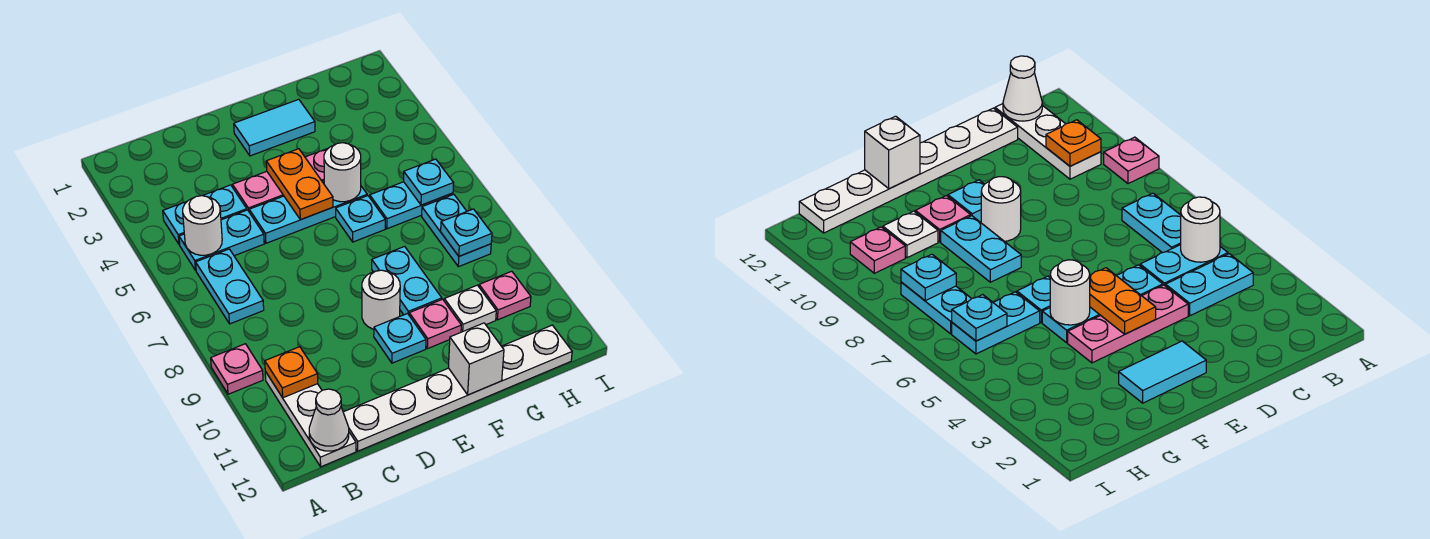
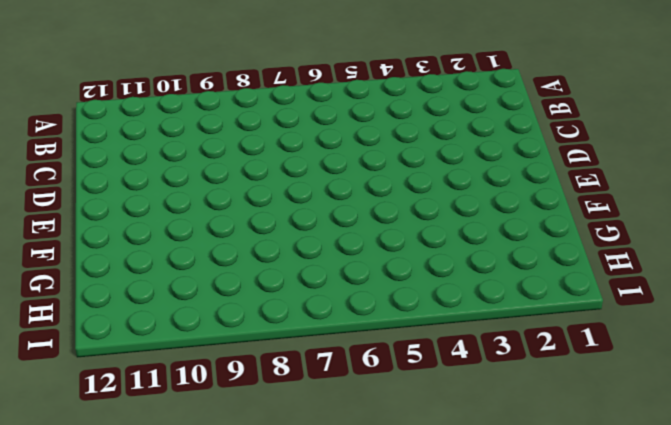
none -> pink plate A9 level 1
none -> cyan plate B4:C4 level 1
none -> cyan plate B5:C5 level 1

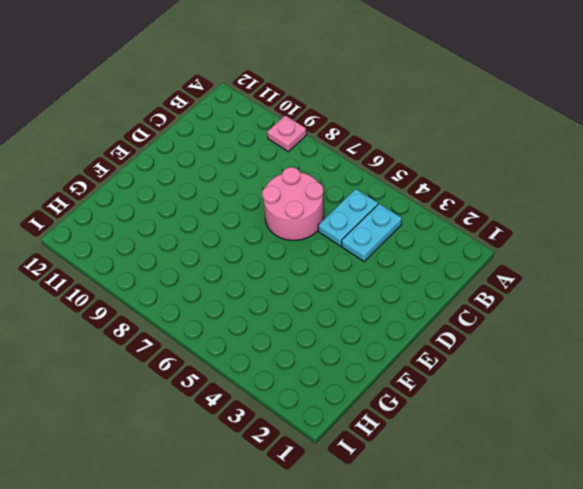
pink round brick C6:D7 level 1 -> none
none -> cyan plate B6:B7 level 1
none -> white plate B10:B12 level 1
none -> white plate C12:H12 level 1

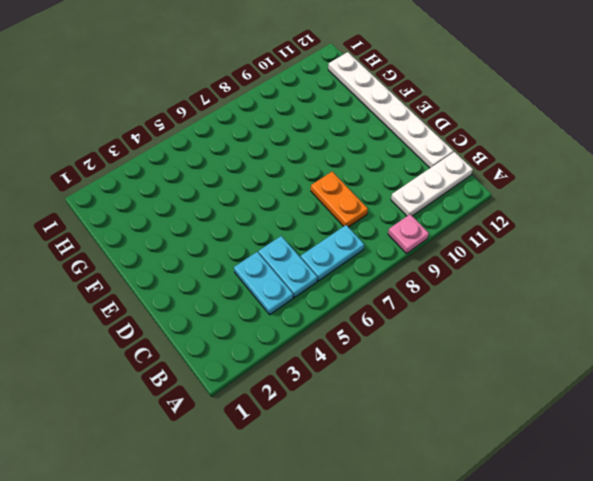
orange plate C8:D8 level 1 -> orange plate E4:E5 level 2
none -> pink plate D4:F4 level 1
none -> cyan plate D5:F5 level 1
none -> cyan tile E2:F2 level 1

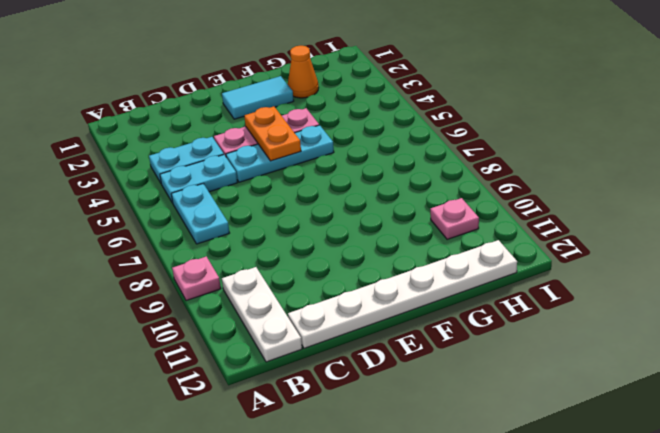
orange cone G2 level 1 -> none
none -> white round brick E9 level 1
none -> cyan plate E10 level 1
none -> cyan plate F6 level 1

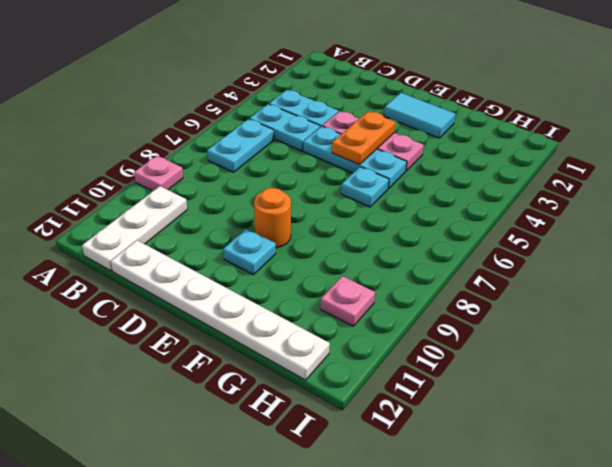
orange round brick E9 level 1 -> white round brick E9 level 1
none -> cyan plate F8:F9 level 1
none -> pink plate F10 level 1
none -> cyan plate G6:H6 level 1

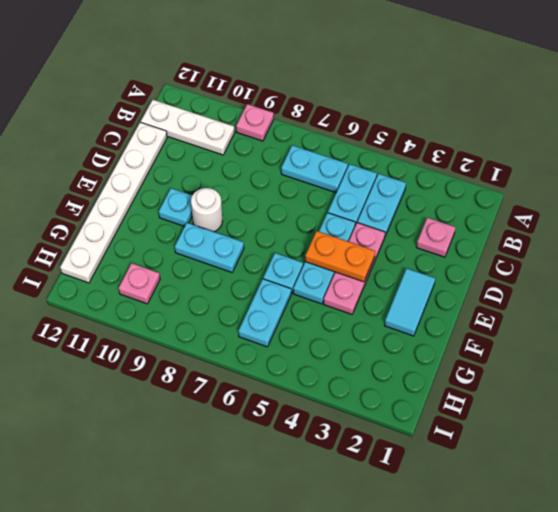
pink plate C2 level 1 -> pink plate F10 level 1
none -> white plate G10 level 1
none -> cyan plate H7:H8 level 1
none -> white round brick B5 level 2

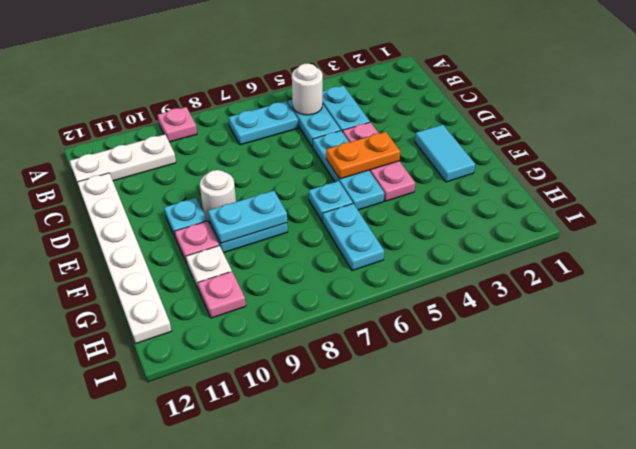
cyan plate F8:F9 level 2 -> cyan plate H7:H8 level 1
none -> orange plate B10 level 2
none -> white cone B12 level 2
none -> white round brick F5 level 2

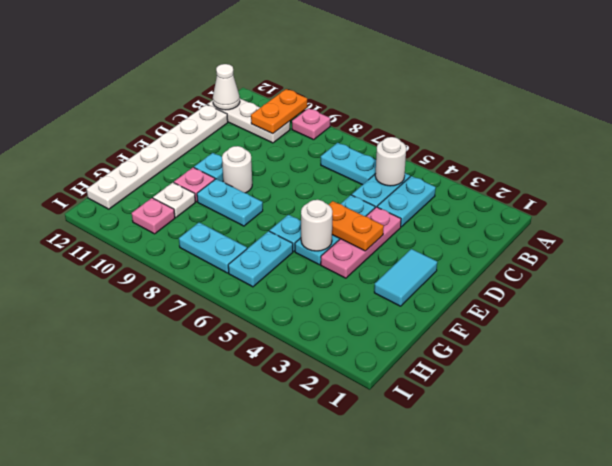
orange plate A10:B10 level 2 -> orange plate B10 level 2
none -> white brick F12 level 2
none -> cyan plate H6 level 2
none -> cyan plate H8 level 2

